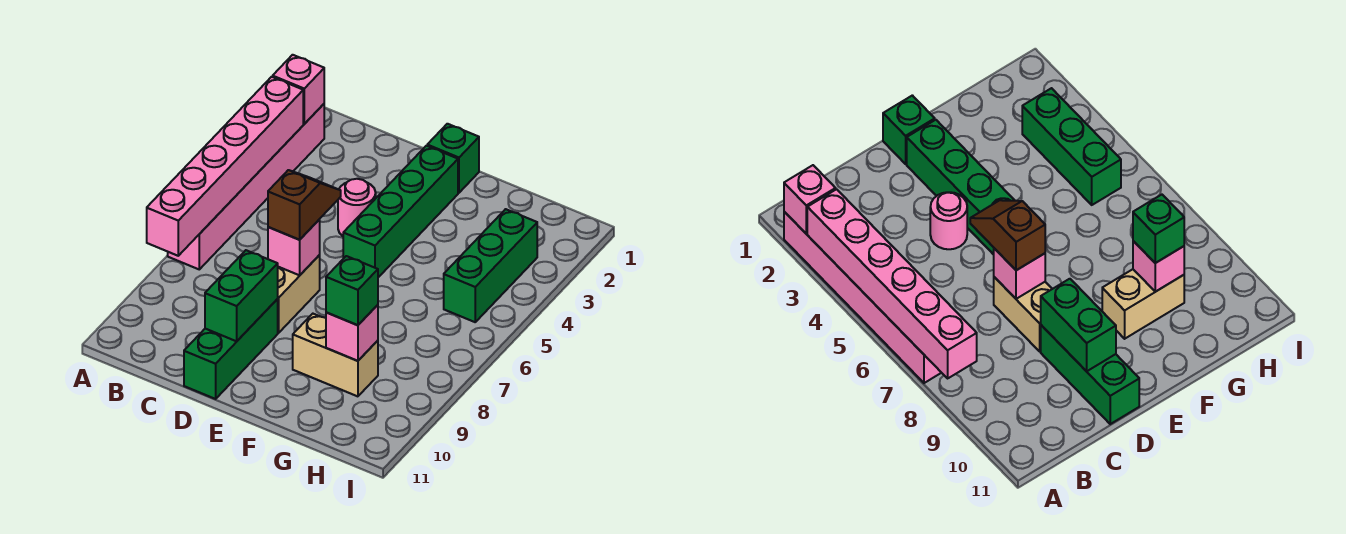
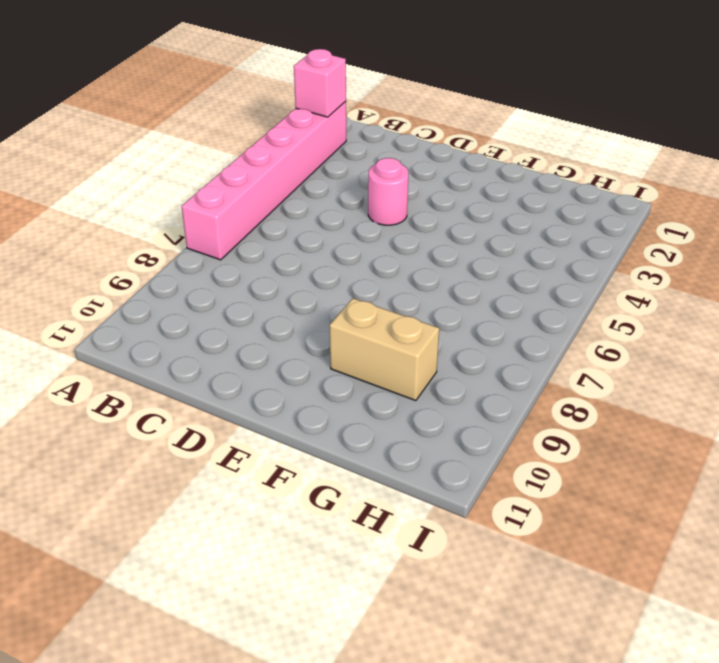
none -> tan brick D7:D8 level 1
none -> green brick D9:D11 level 1
none -> green brick E1 level 1

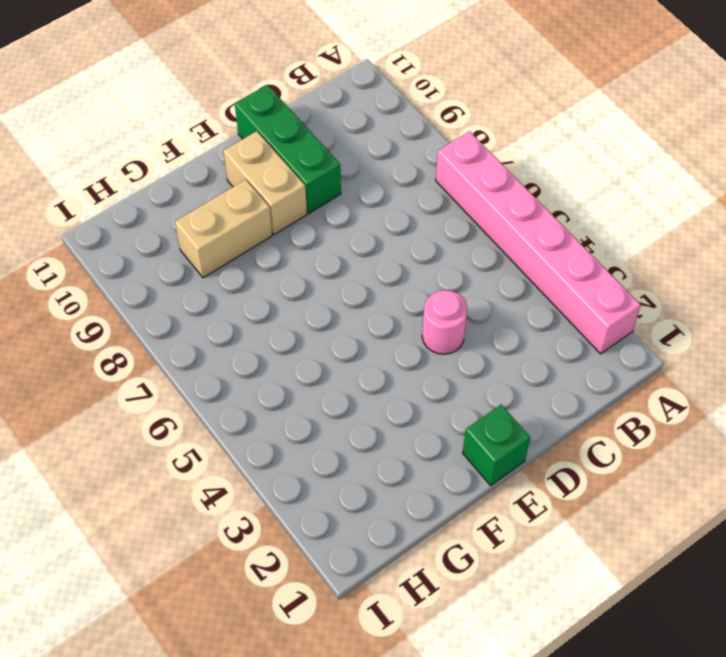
tan brick E9:E10 level 1 -> tan brick D7:D8 level 1
none -> green brick E2:E5 level 1
none -> green brick H3:H5 level 1
none -> pink brick A2 level 2

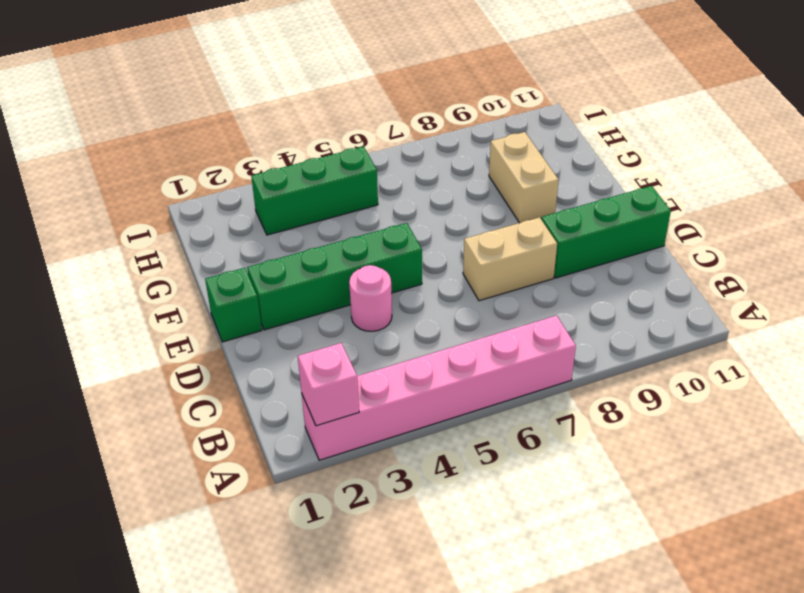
none -> pink brick A3:A8 level 2
none -> pink brick D7 level 2
none -> green brick D9:D10 level 2

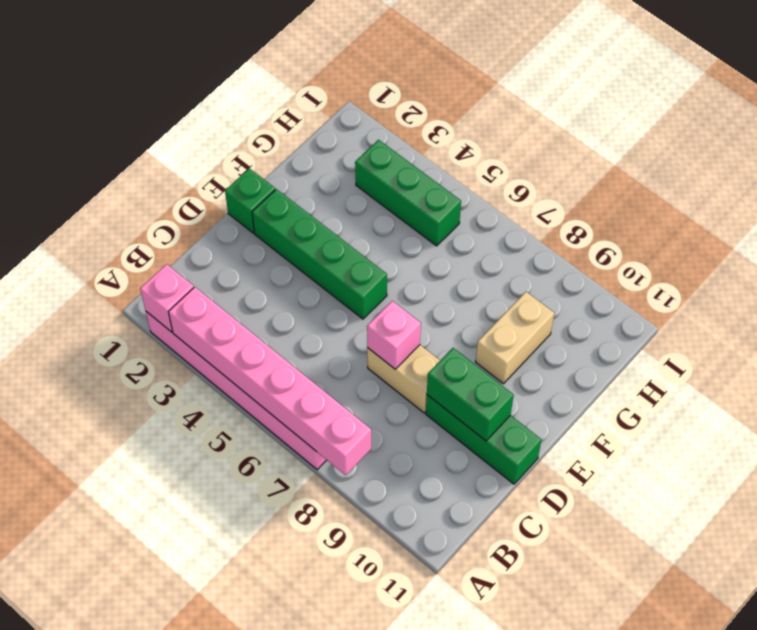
none -> pink round brick D4 level 1
none -> pink brick G9 level 2
none -> brown slope D6:D7 level 3 top 7

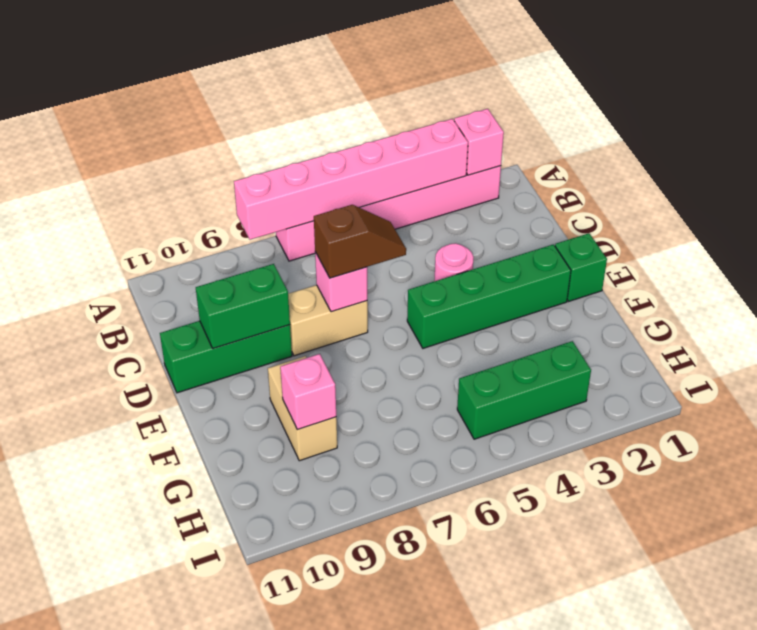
none -> green brick G9 level 3

